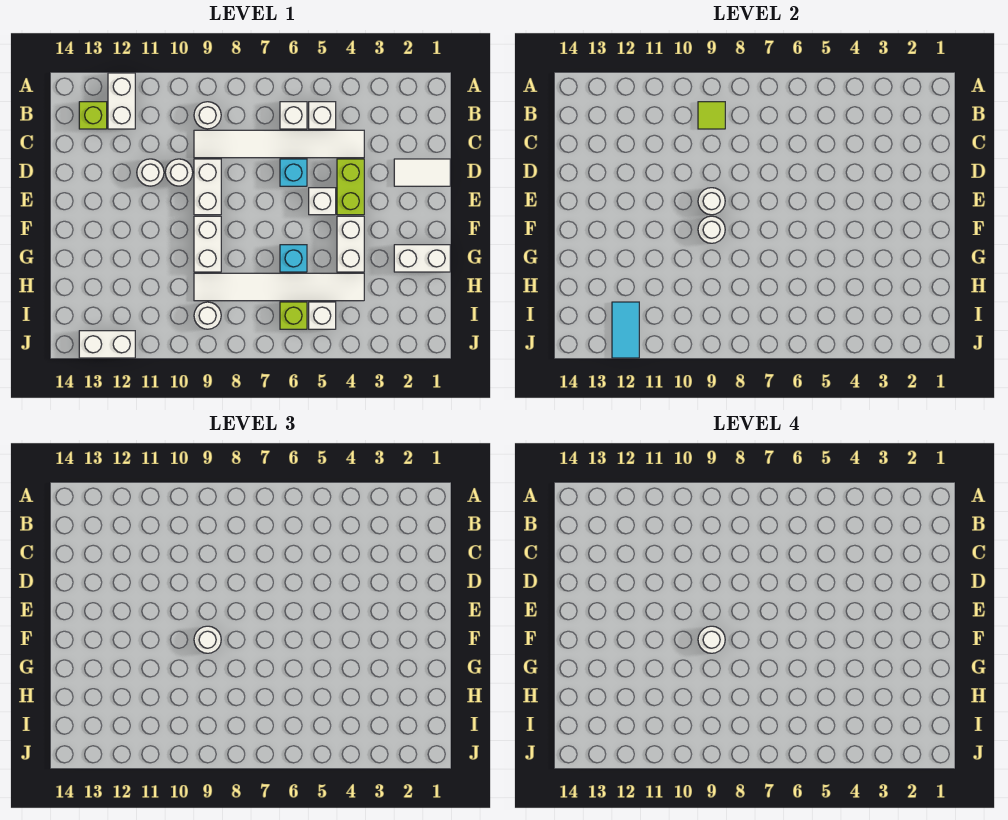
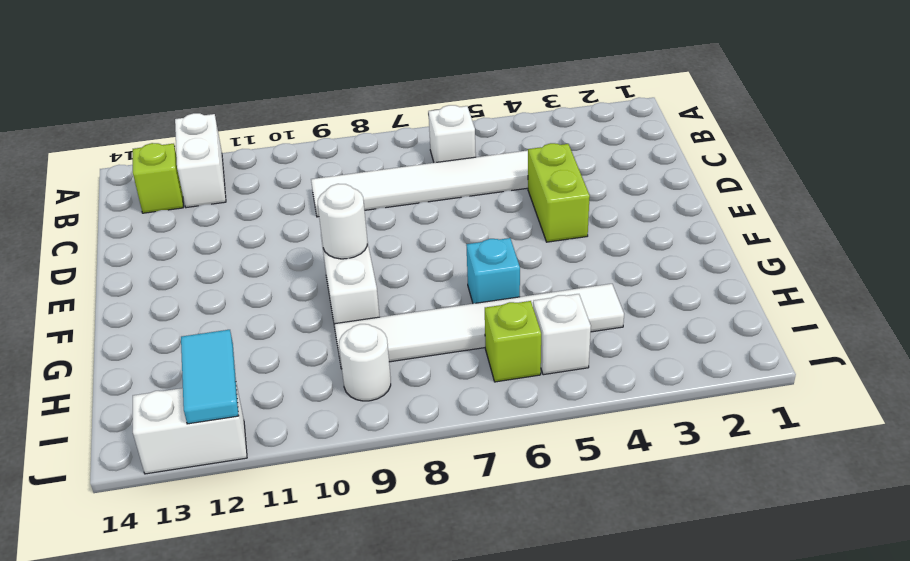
none -> white brick B5 level 1
none -> white round brick B9 level 1
none -> white tile D1:D2 level 1

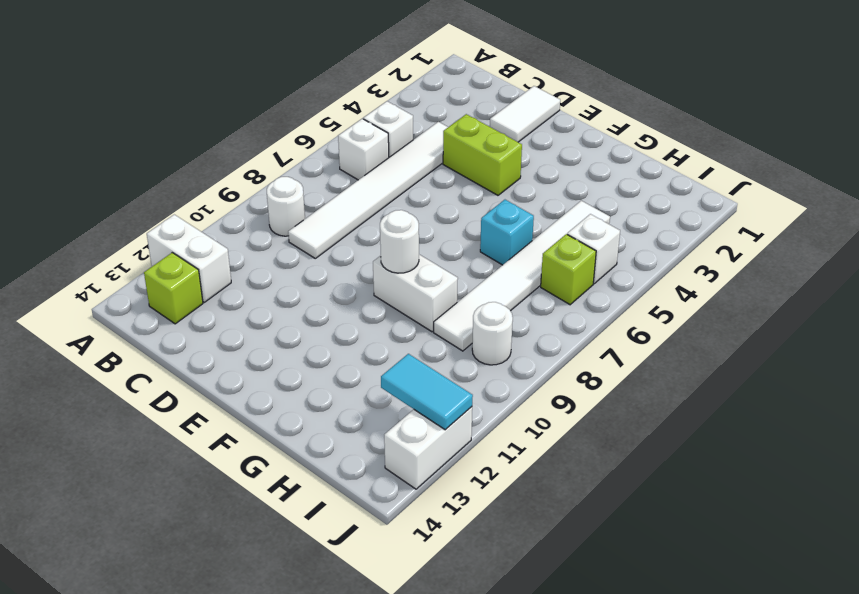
none -> cyan brick D6 level 1
none -> white brick D9:E9 level 1
none -> white round brick D10 level 1

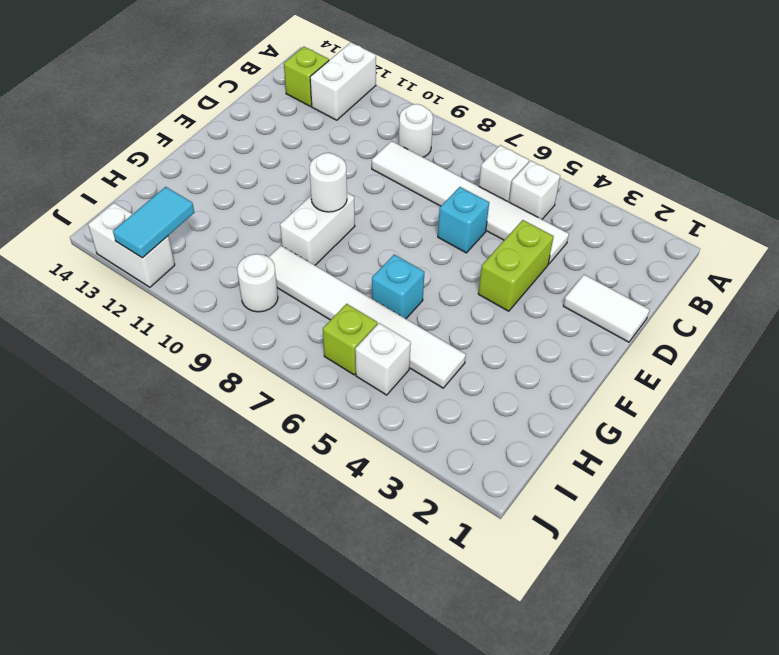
none -> white brick D9:E9 level 1
none -> white round brick D10 level 1
none -> white round brick D11 level 1

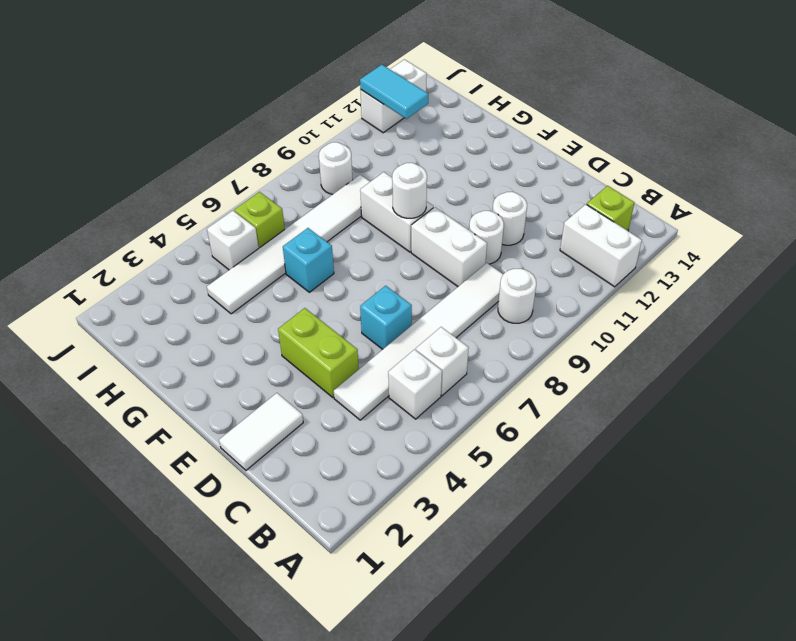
none -> white brick E5 level 1
none -> white brick F4:G4 level 1
none -> white brick G1:G2 level 1

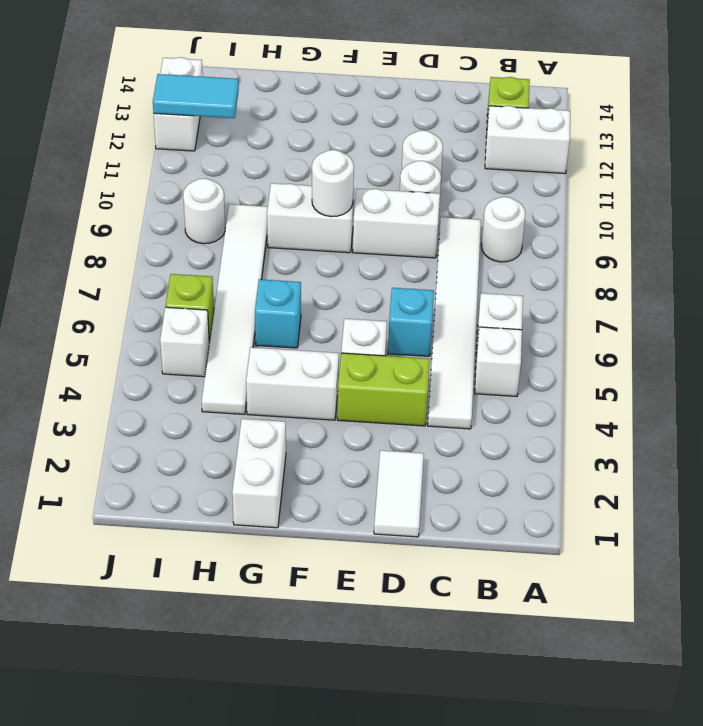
none -> lime tile B9 level 2
none -> white round brick E9 level 2
none -> white round brick F9 level 3

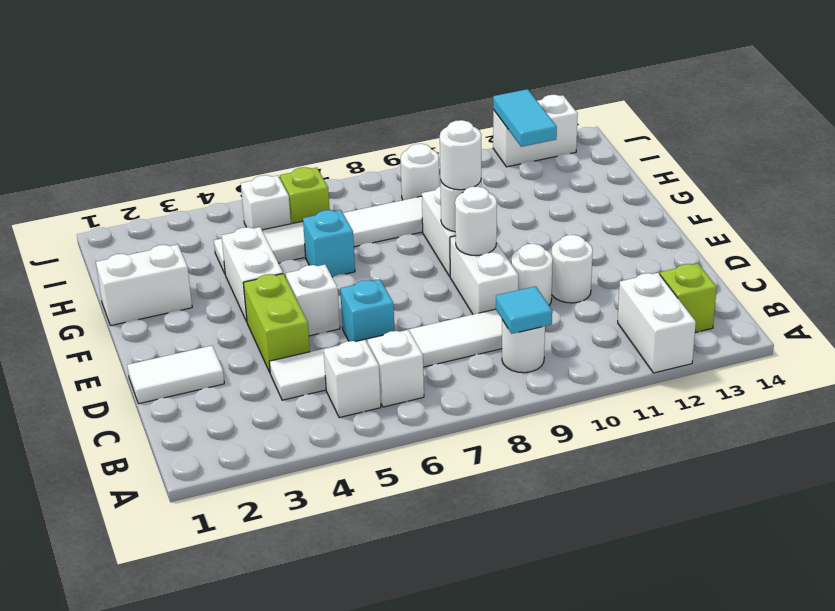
cyan tile B9 level 2 -> lime tile B9 level 2
none -> white round brick F9 level 4

